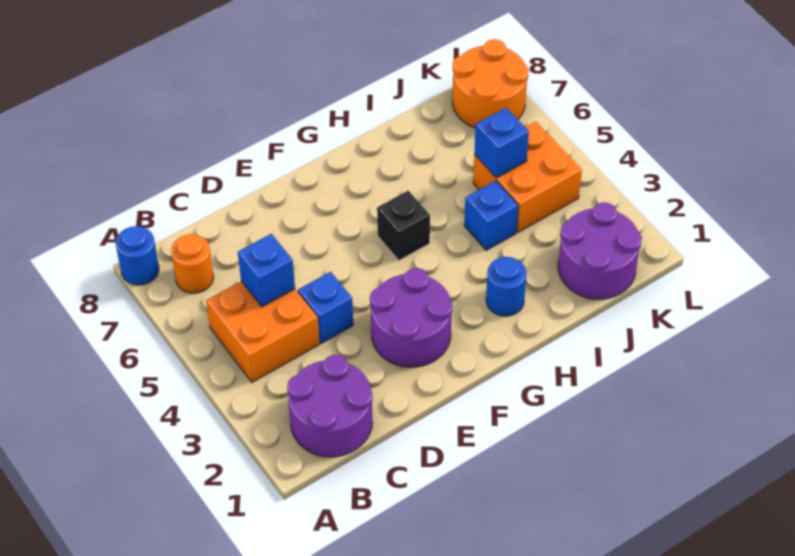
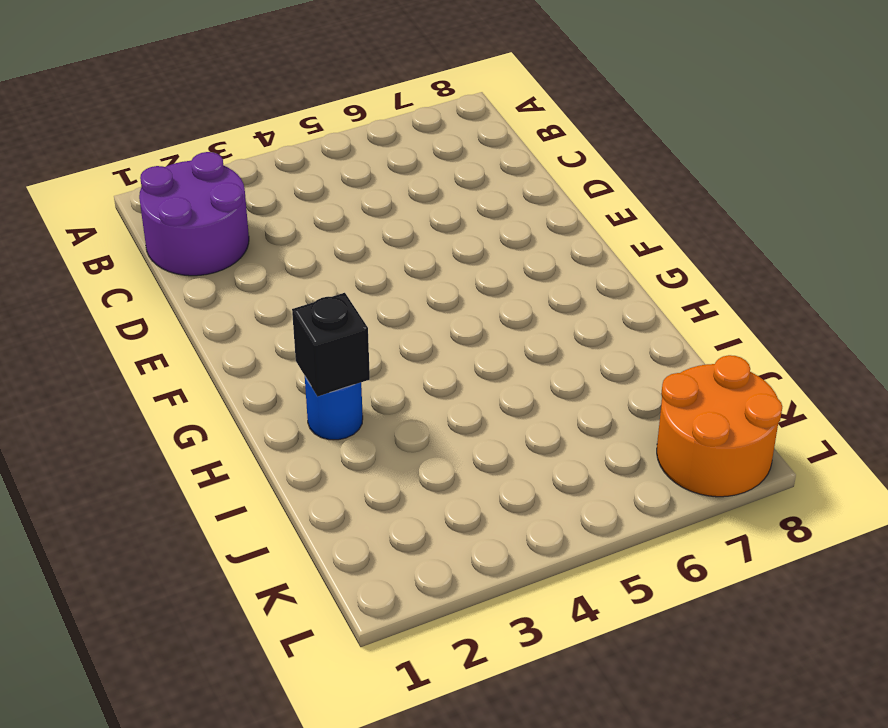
black brick H2 level 2 -> black brick G5 level 1
none -> blue round brick A8 level 1
none -> orange brick B4:C5 level 1
none -> orange round brick B7 level 1

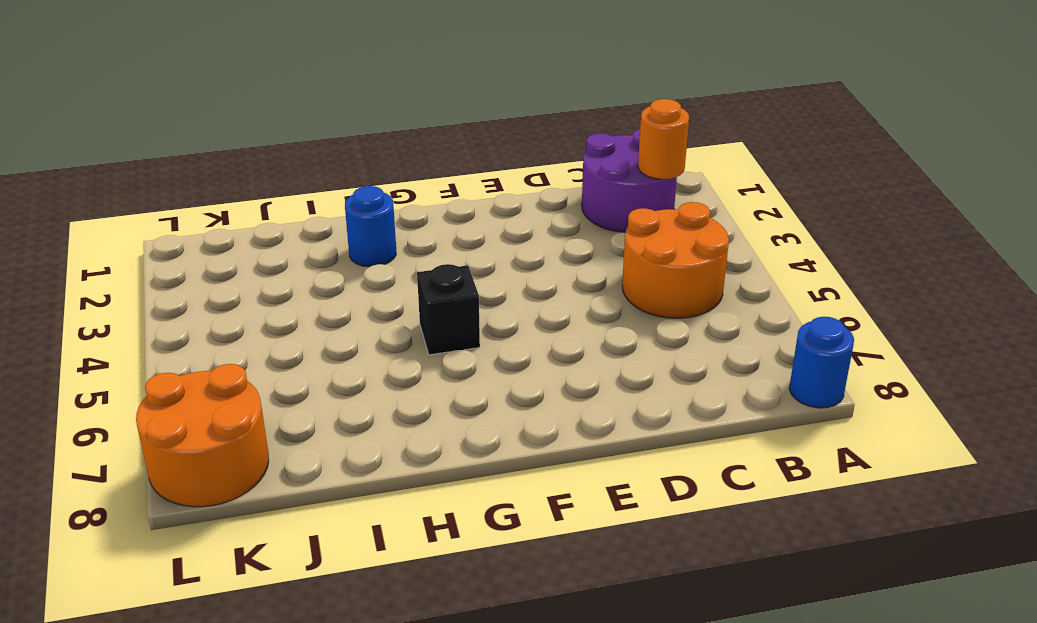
orange round brick B2 level 2 -> orange round brick B7 level 1
orange round brick B4:C5 level 1 -> orange brick B4:C5 level 1
none -> blue brick D4 level 1
none -> purple round brick E2:F3 level 1
none -> blue brick I4 level 1

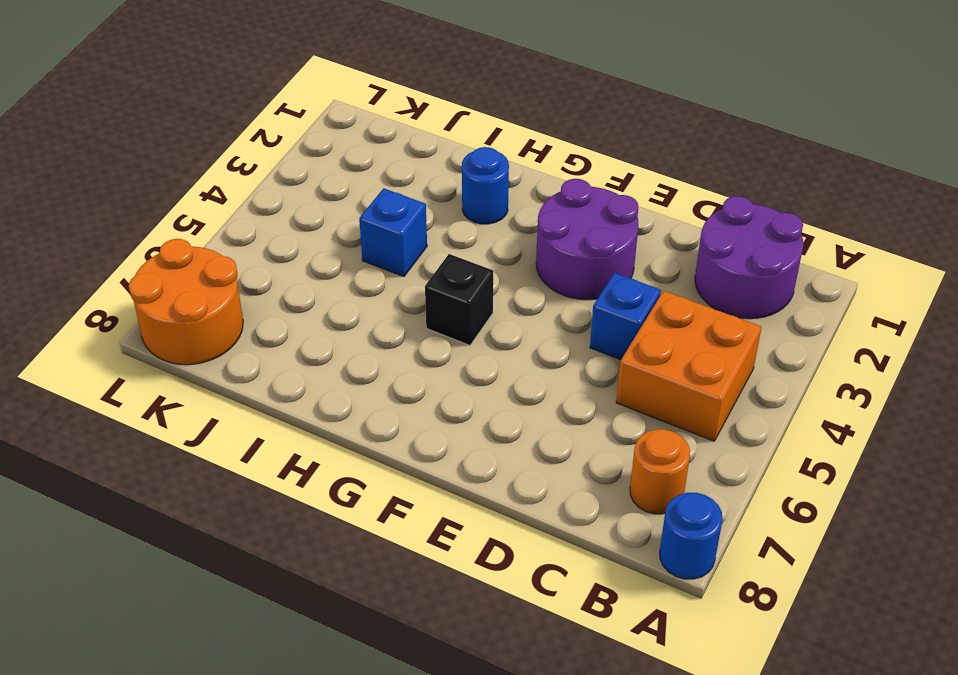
none -> purple round brick J1:K2 level 1
none -> orange brick J4:K5 level 1
none -> blue brick C5 level 2

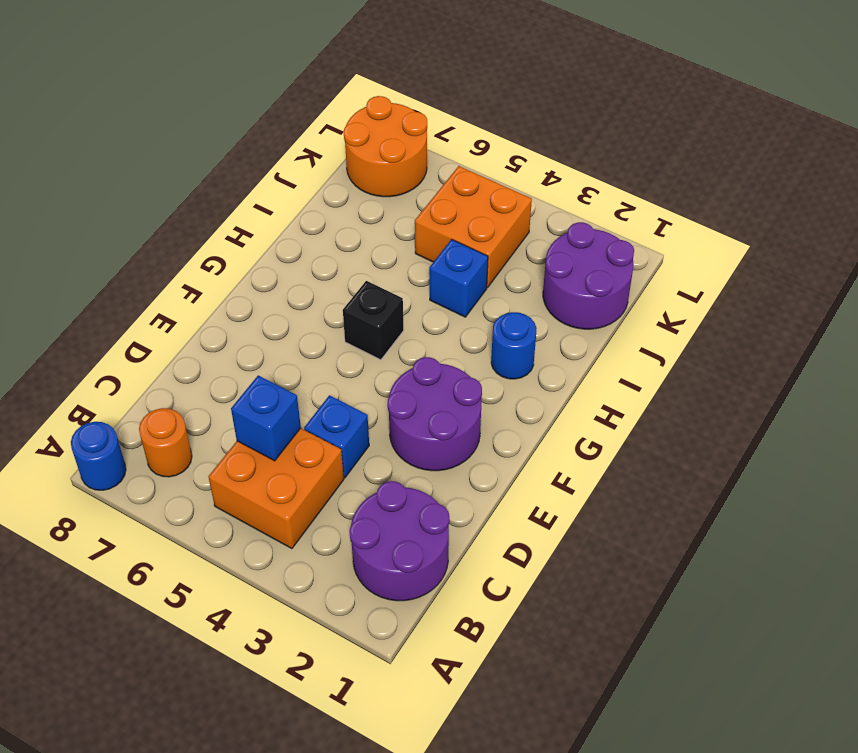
none -> blue brick J5 level 2

